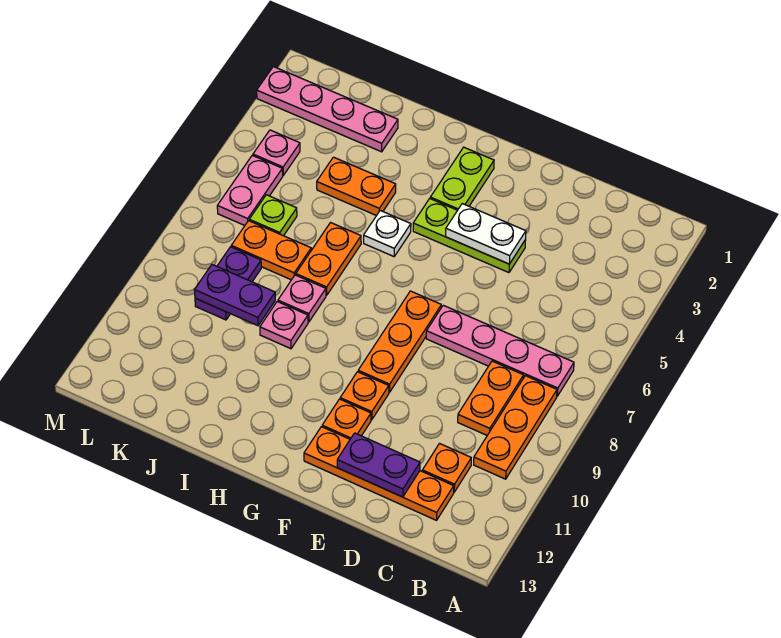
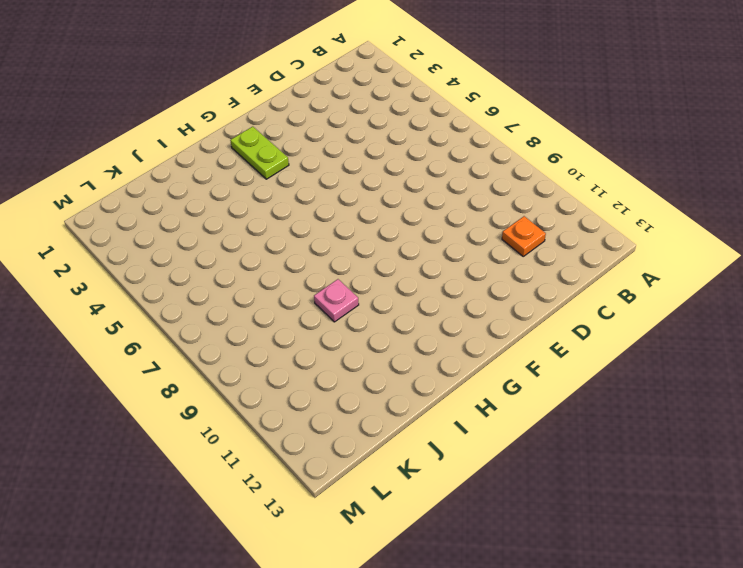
none -> pink plate B7:E7 level 1
none -> orange plate B8:B10 level 1
none -> orange plate C8:C9 level 1

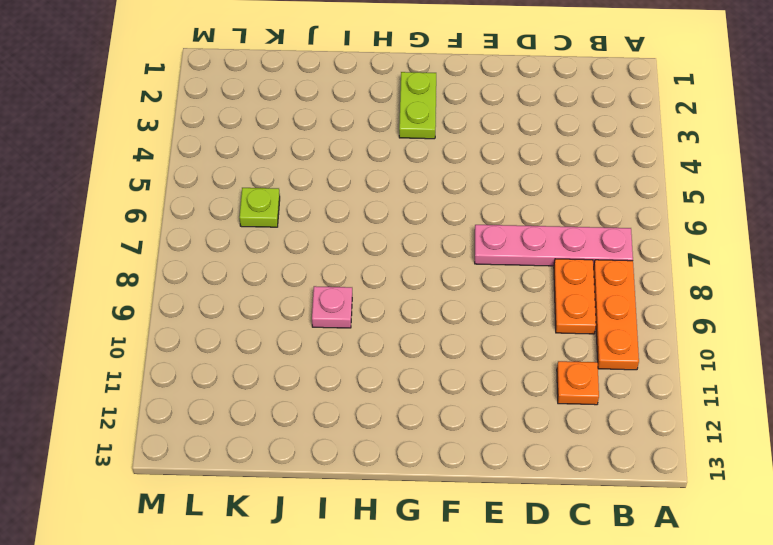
none -> orange plate C12:F12 level 1
none -> lime plate E4:G4 level 1
none -> orange plate F7:F9 level 1

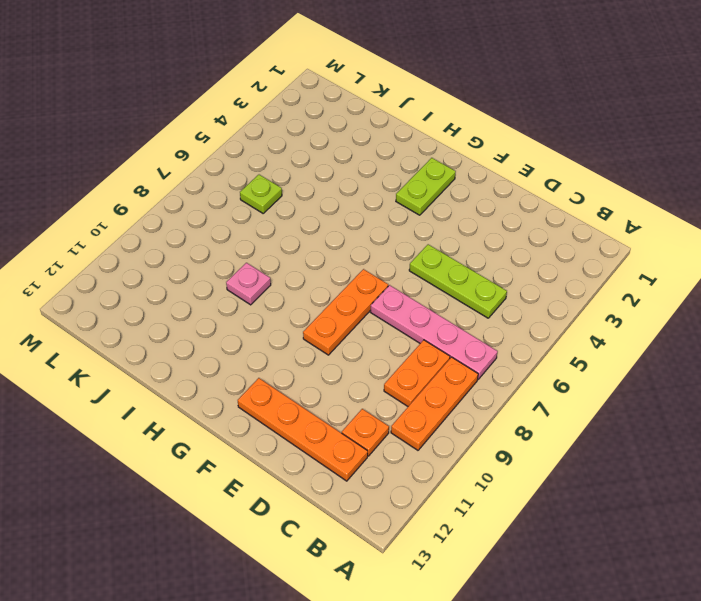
lime plate C5:E5 level 1 -> lime plate E4:G4 level 1
none -> orange plate F10 level 1
none -> orange plate F11 level 1
none -> white plate H5 level 1

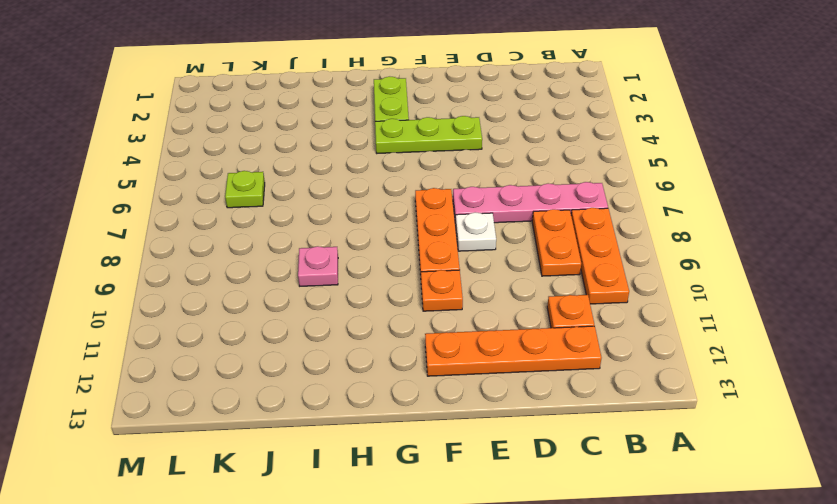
white plate E8 level 1 -> white plate H5 level 1
none -> orange plate F11 level 1
none -> orange plate I4:J4 level 1
none -> orange plate I6:I7 level 1

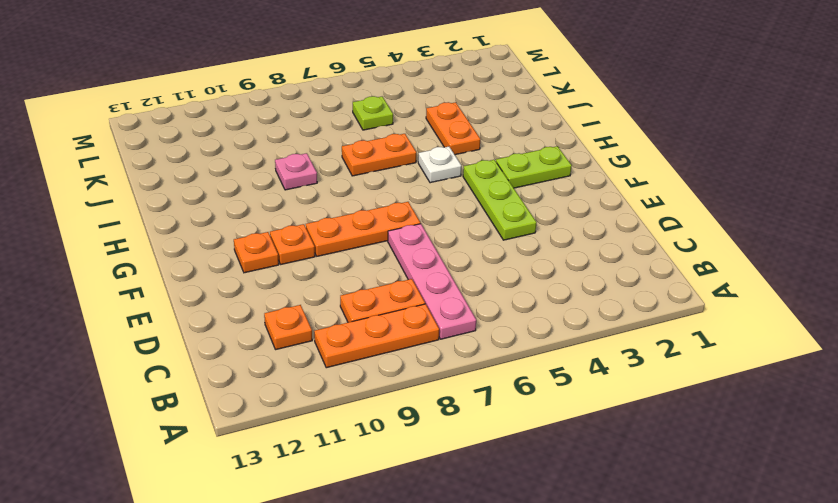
none -> orange plate C12:F12 level 1
none -> pink plate I8 level 1
none -> pink plate J2:M2 level 1

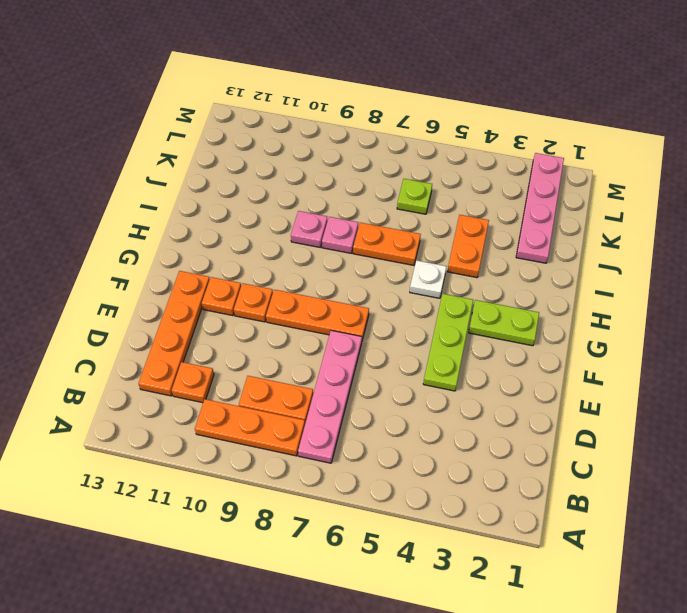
none -> orange plate J7:K7 level 1
none -> purple plate K8:K9 level 1
none -> pink plate L4 level 1

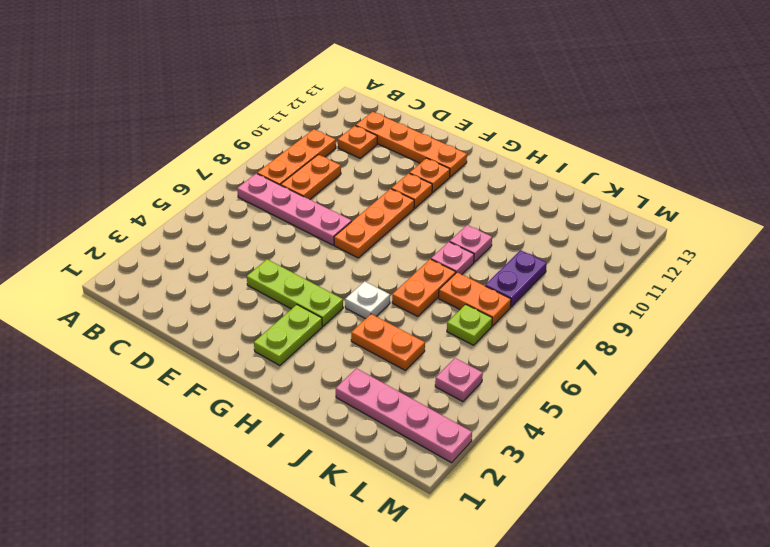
none -> pink plate L5:L6 level 1
none -> purple plate D12:E12 level 2
none -> white plate E4:F4 level 2

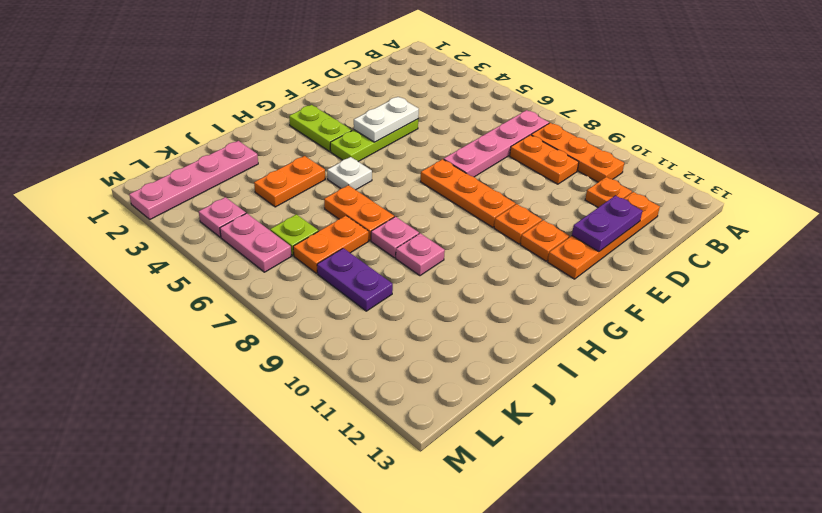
none -> purple plate J9:K9 level 2

